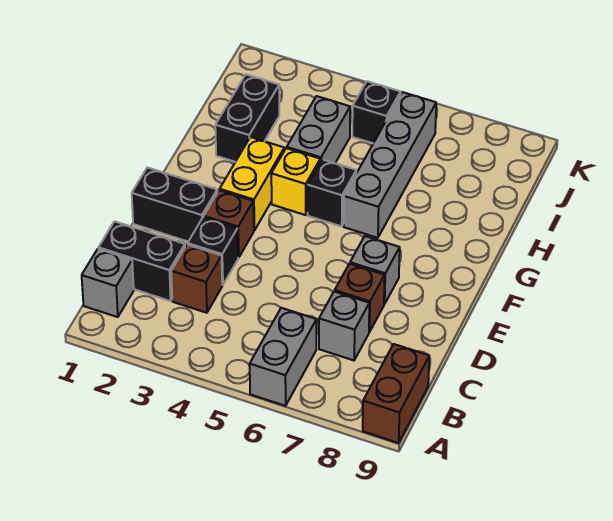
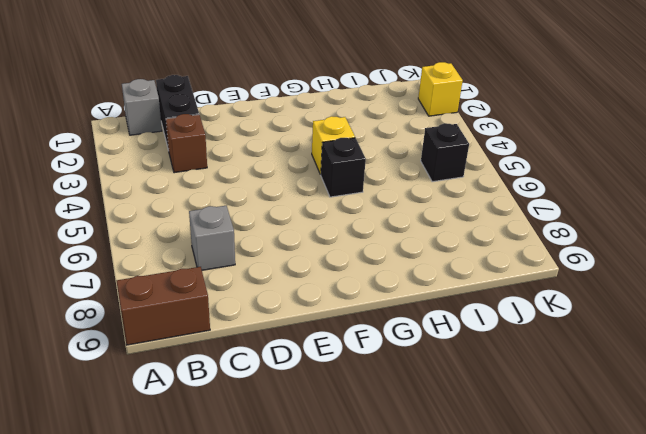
yellow brick K2 level 1 -> none
none -> grey brick A6:B6 level 1
none -> black brick D3 level 1
none -> brown brick D7 level 1

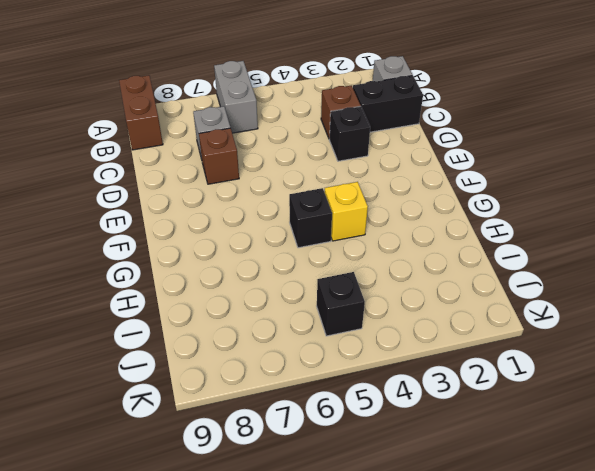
none -> black brick E1:E2 level 1
none -> brown brick E3 level 1
none -> grey brick E7 level 1

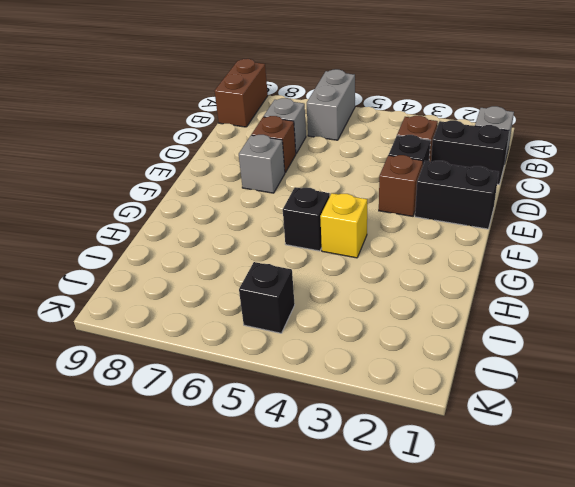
none -> yellow brick F3:G3 level 1
none -> grey brick G6:J6 level 1
none -> black brick H2:I2 level 1

